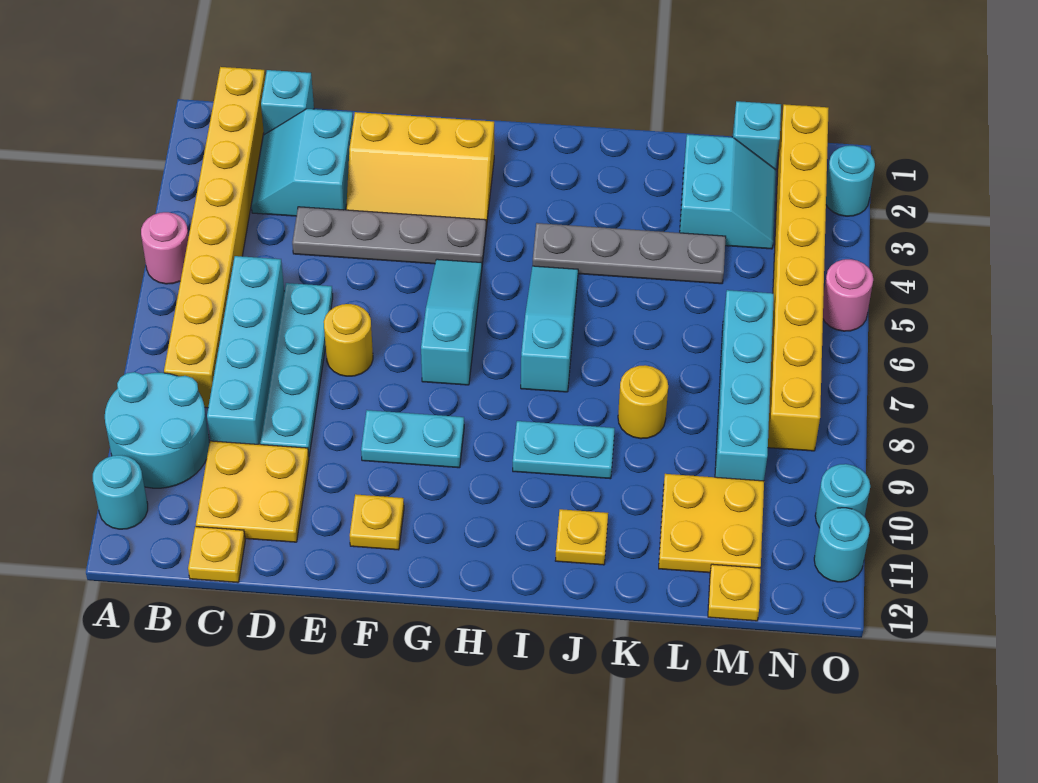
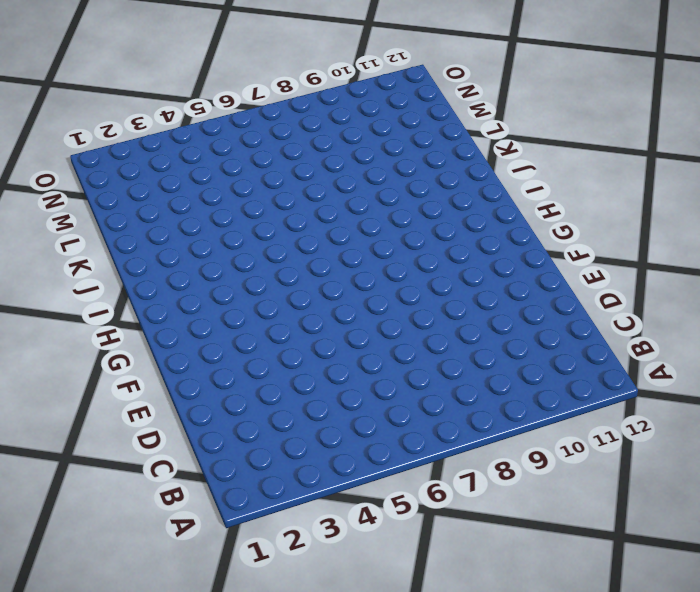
none -> pink round brick A5 level 1
none -> cyan round brick A9:B10 level 1
none -> cyan round brick A11 level 1
none -> yellow brick B1:B8 level 1

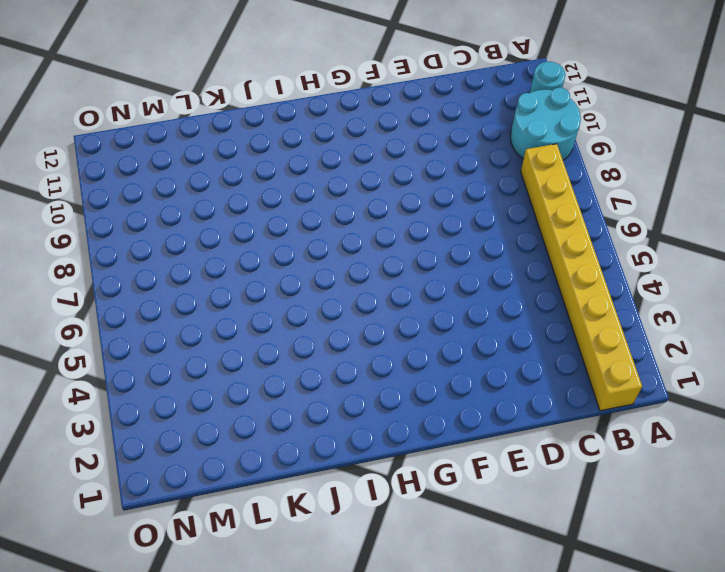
none -> pink round brick A5 level 1
none -> cyan brick C1 level 1
none -> cyan slope C2:D3 level 1 top D
none -> cyan brick C6:C9 level 1

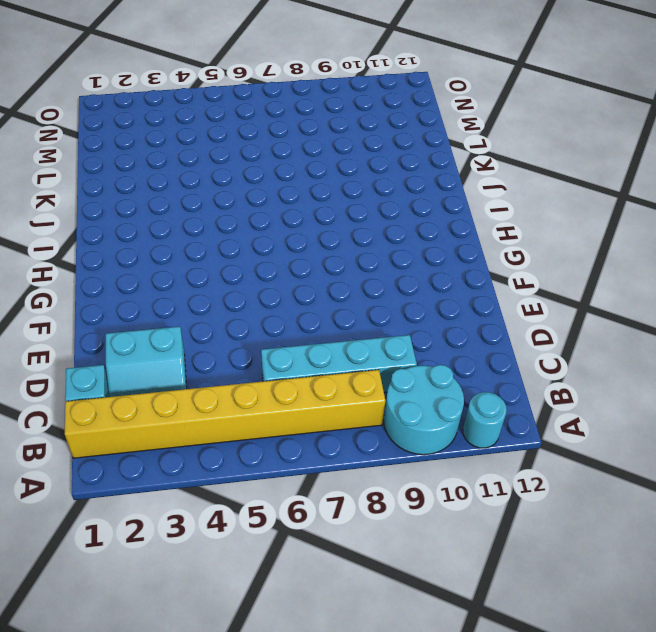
none -> pink round brick A5 level 1
none -> yellow plate C10:D11 level 1
none -> yellow plate C12 level 1
none -> grey plate D4:G4 level 1

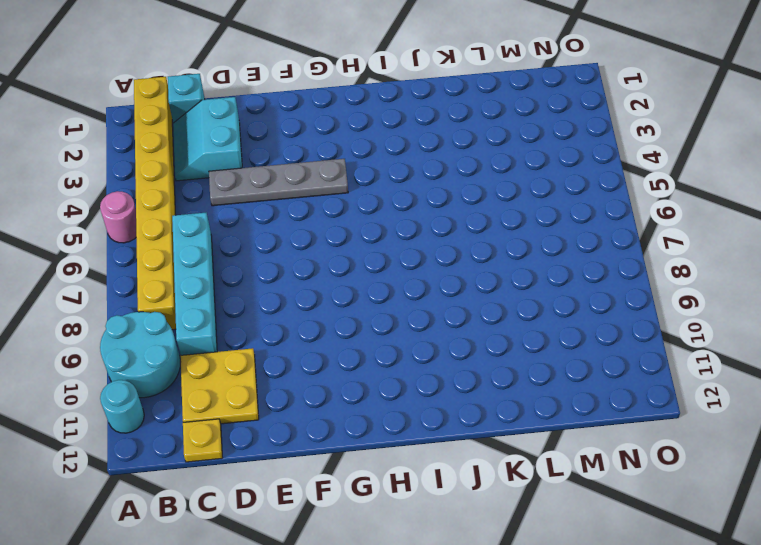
none -> cyan plate D6:D9 level 1
none -> yellow slope E2:G3 level 1 top 2
none -> yellow round brick E7 level 1
none -> cyan plate F9:G9 level 1

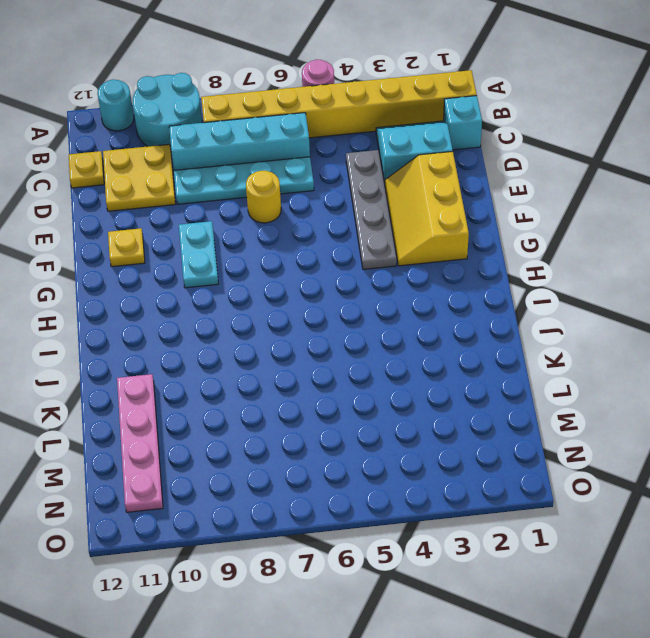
pink plate K11:N11 level 1 -> yellow plate L10:M11 level 1
none -> cyan slope G5:G7 level 1 top 7
none -> grey plate I4:L4 level 1
none -> cyan slope I5:I7 level 1 top 7
none -> cyan plate I9:J9 level 1

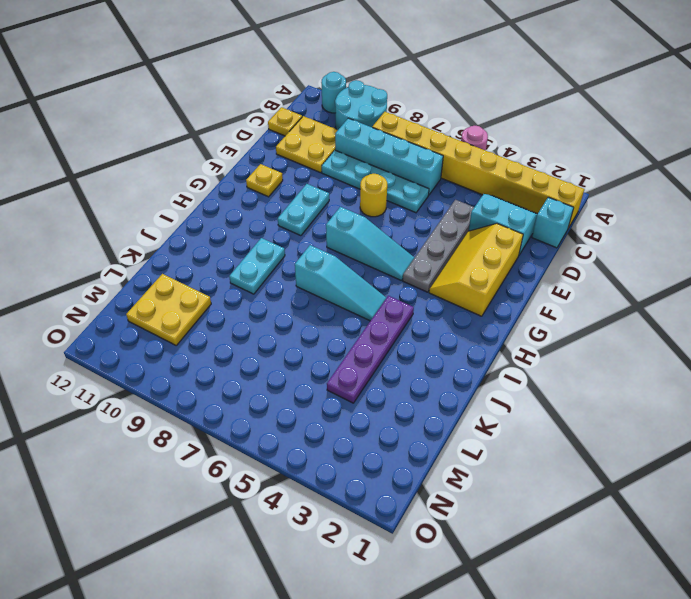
purple plate I4:L4 level 1 -> grey plate I4:L4 level 1
none -> yellow plate J11 level 1
none -> yellow round brick K8 level 1
none -> cyan slope L2:M3 level 1 top L
none -> cyan brick M1 level 1

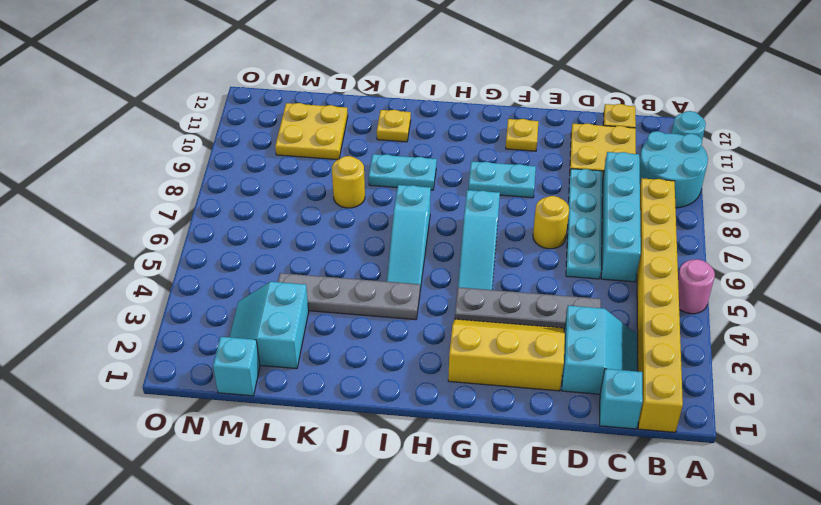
none -> cyan brick M6:M9 level 1
none -> yellow plate M12 level 1
none -> yellow brick N1:N8 level 1
none -> cyan round brick O2 level 1

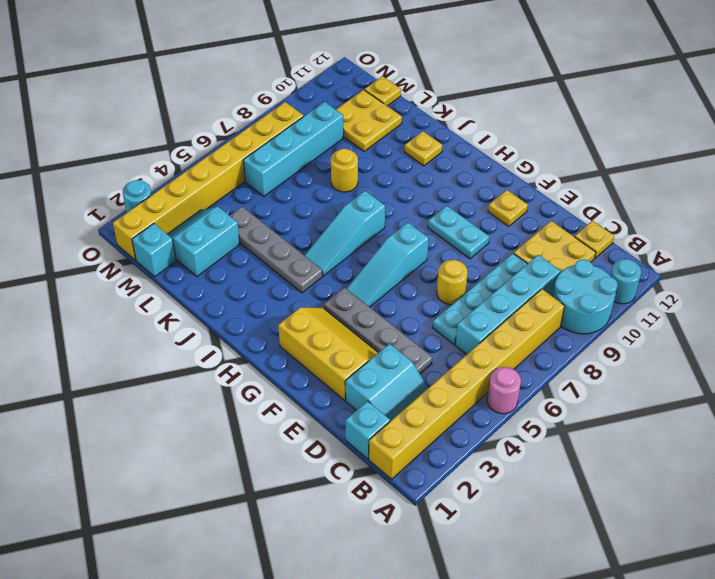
none -> cyan plate I9:J9 level 1
none -> pink round brick O5 level 1
none -> cyan round brick O10 level 1
none -> cyan round brick O11 level 1

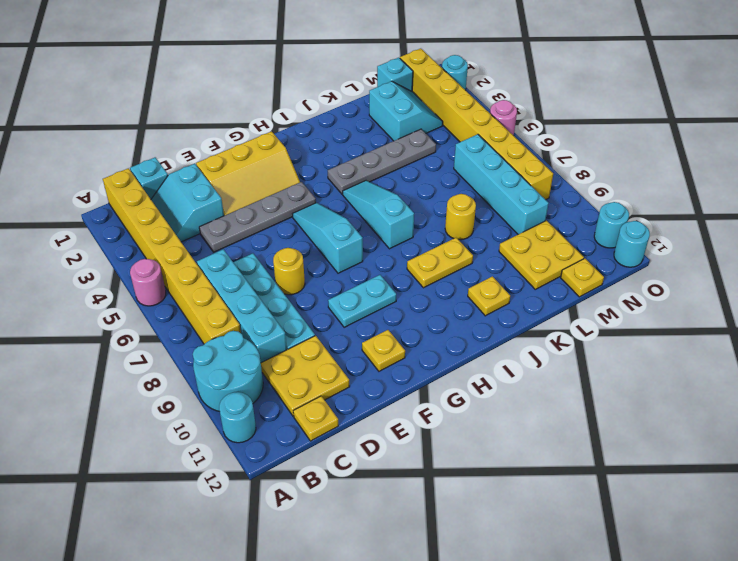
yellow plate I9:J9 level 1 -> cyan plate I9:J9 level 1
cyan round brick O12 level 1 -> cyan round brick O10 level 1

